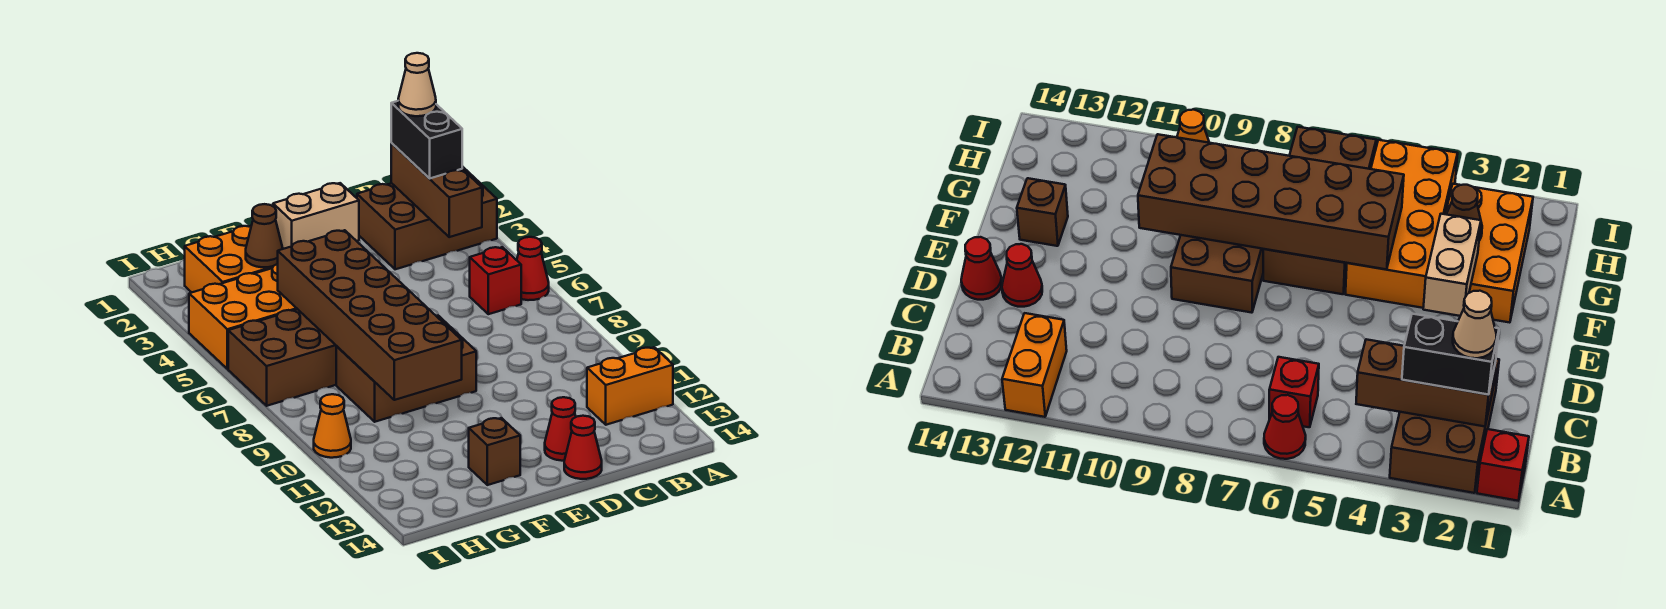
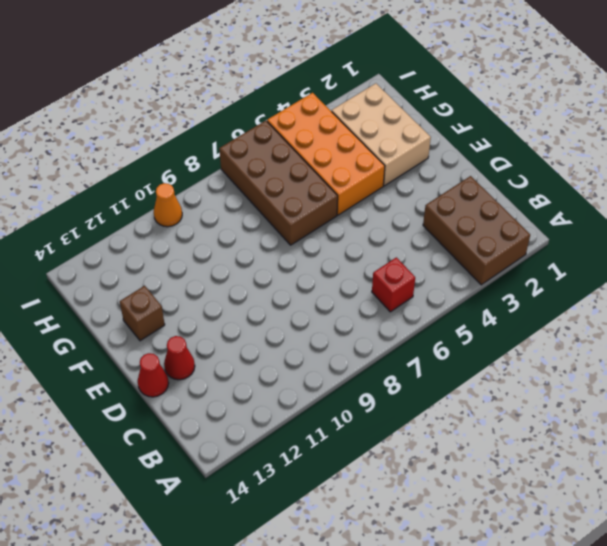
tan brick F2:H3 level 1 -> orange brick F2:H3 level 1
none -> red brick A1 level 1
none -> red cone A6 level 1
none -> orange brick A12:B12 level 1

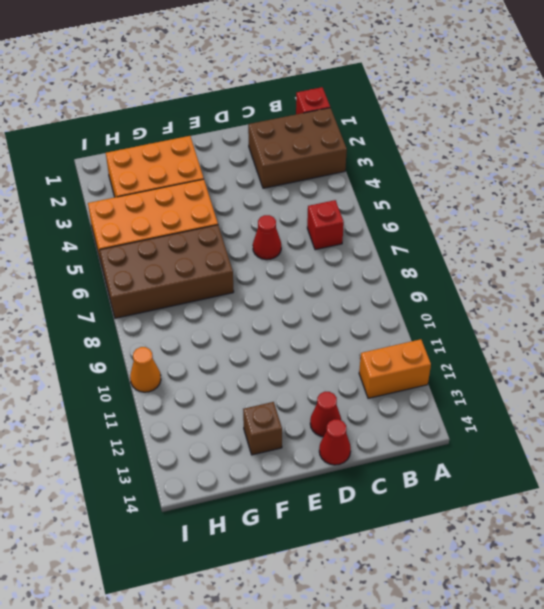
red cone D6 level 1 -> red cone A6 level 1
none -> brown brick E8:G9 level 1
none -> brown brick B2:B4 level 2
none -> tan brick E3:F3 level 2

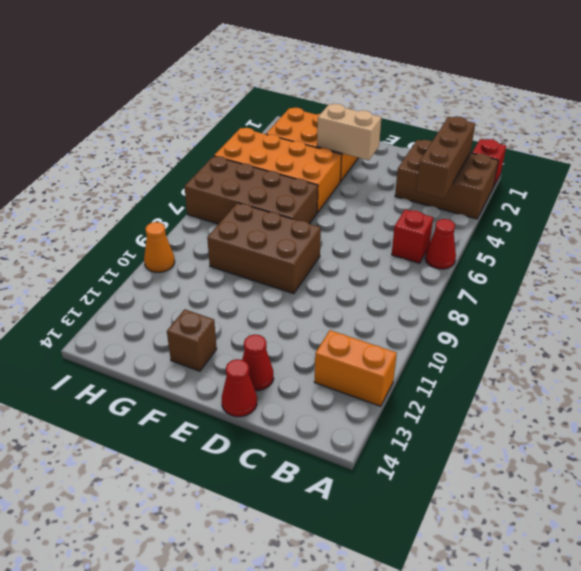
none -> brown brick F5:G10 level 2
none -> brown cone G3 level 2
none -> black brick B2:B3 level 3

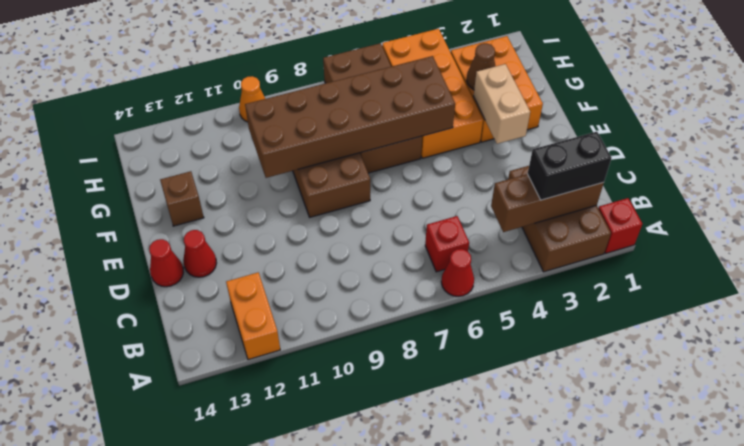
none -> tan cone B2 level 4

